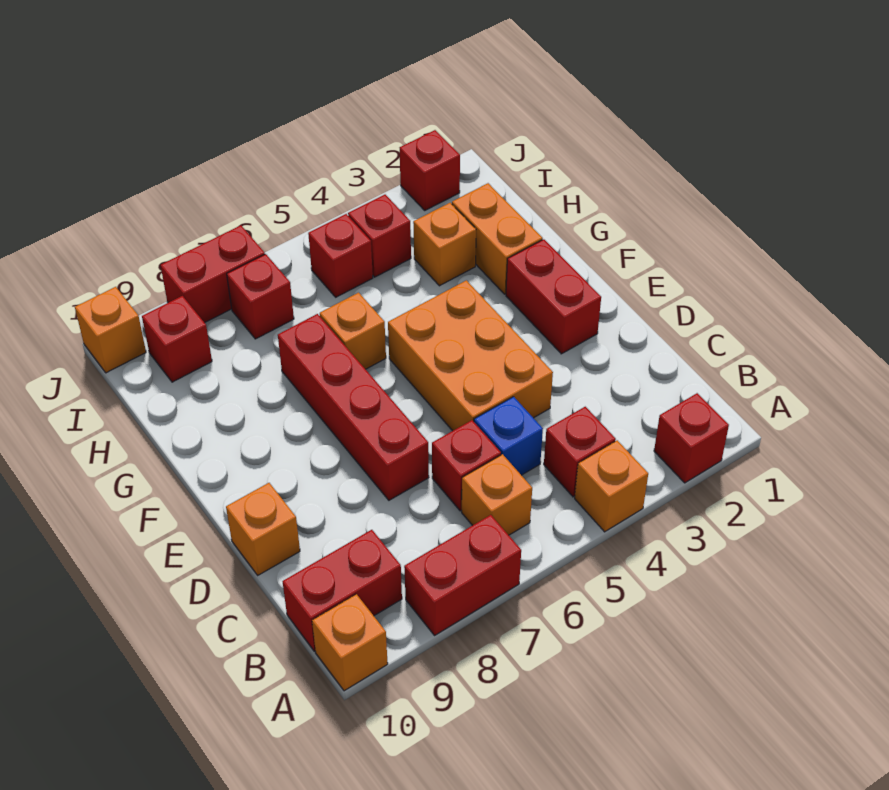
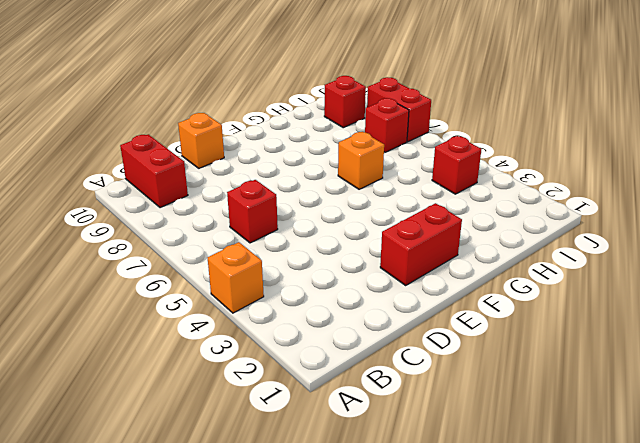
none -> red brick A2 level 1
none -> red brick A7:A8 level 1
none -> orange brick A10 level 1

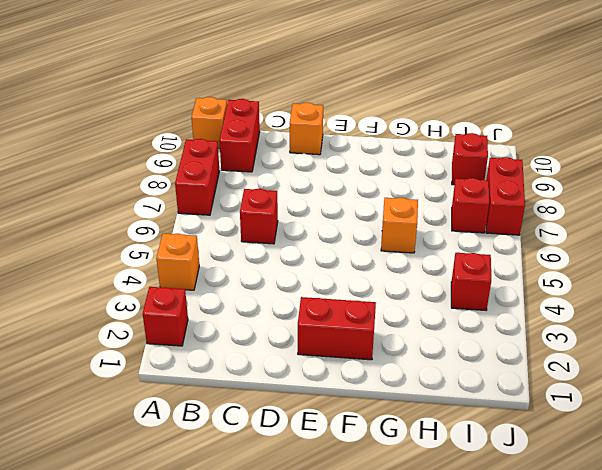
none -> red brick B4 level 1
none -> orange brick B6 level 1
none -> blue brick C5 level 1

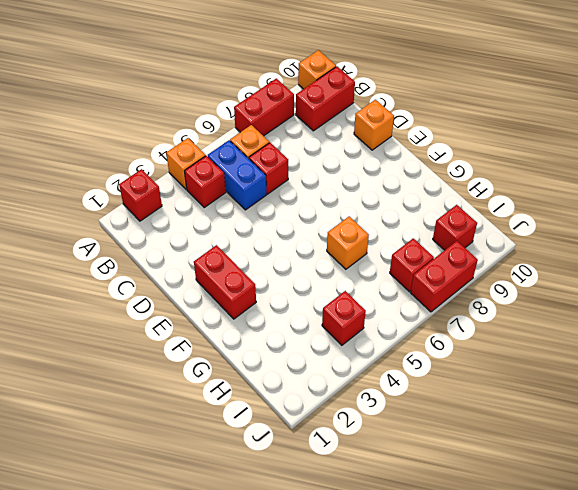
blue brick B5:C5 level 1 -> blue brick C5 level 1
none -> orange brick D4:F5 level 1
none -> red brick D7:G7 level 1
none -> orange brick G2:H2 level 1

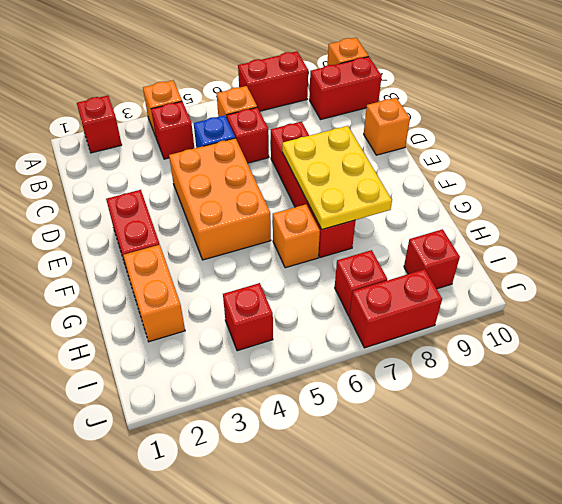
yellow plate E7:G8 level 2 -> none
none -> orange brick H3 level 1
none -> red brick I5 level 1
none -> red brick J2 level 1

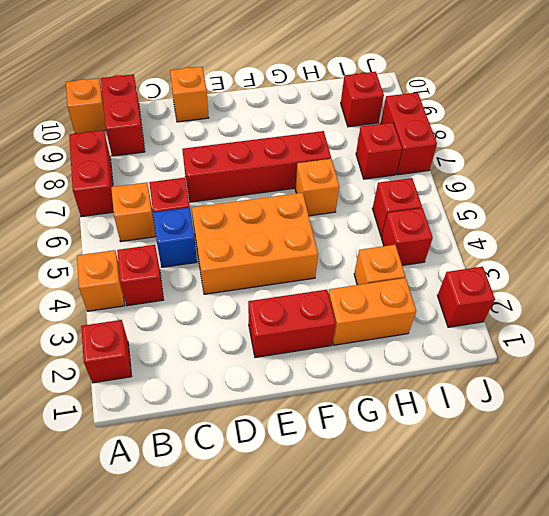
none -> orange brick J10 level 1

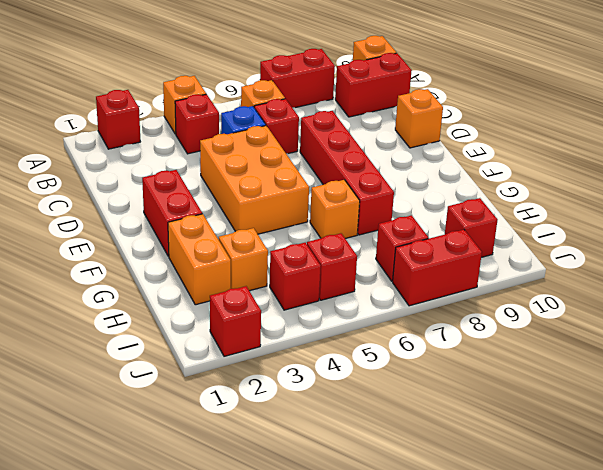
none -> orange brick J10 level 1

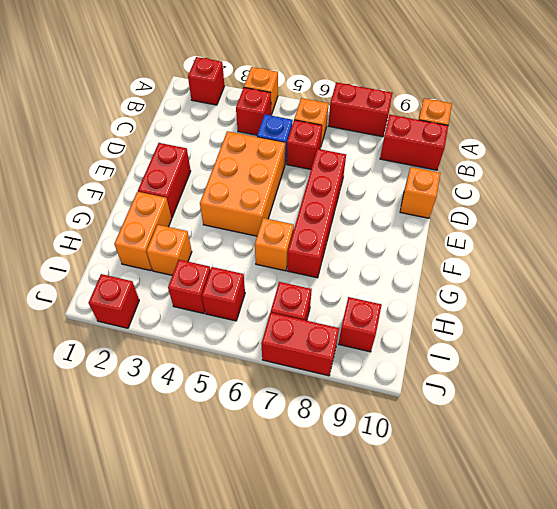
none -> orange brick J10 level 1

